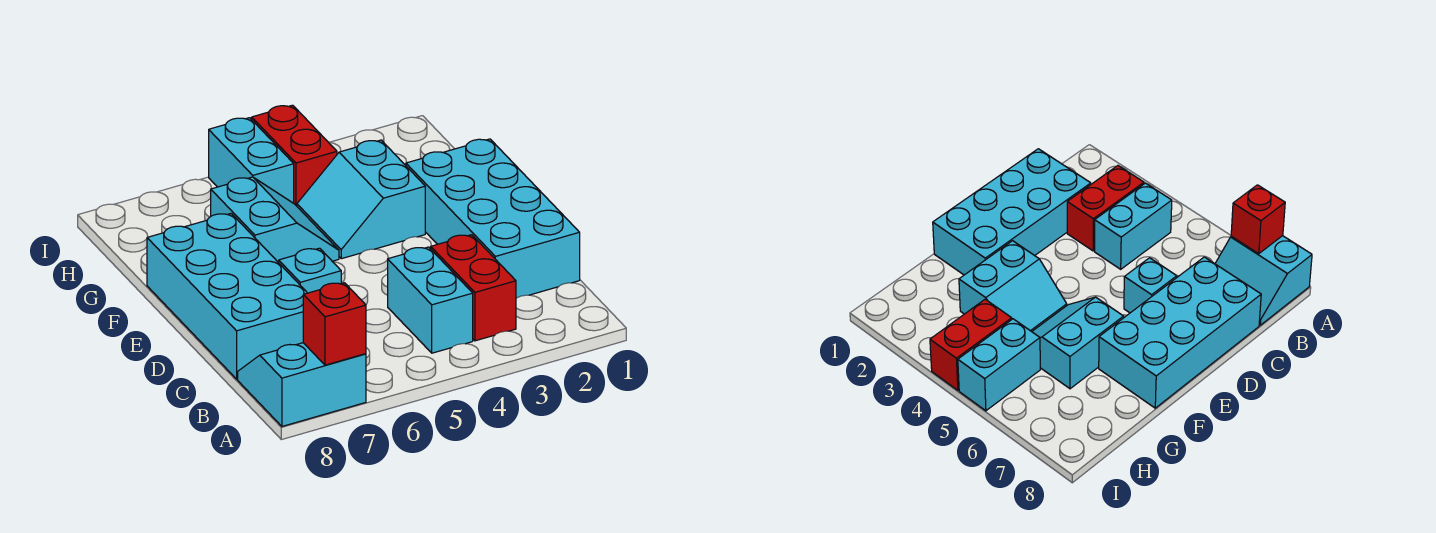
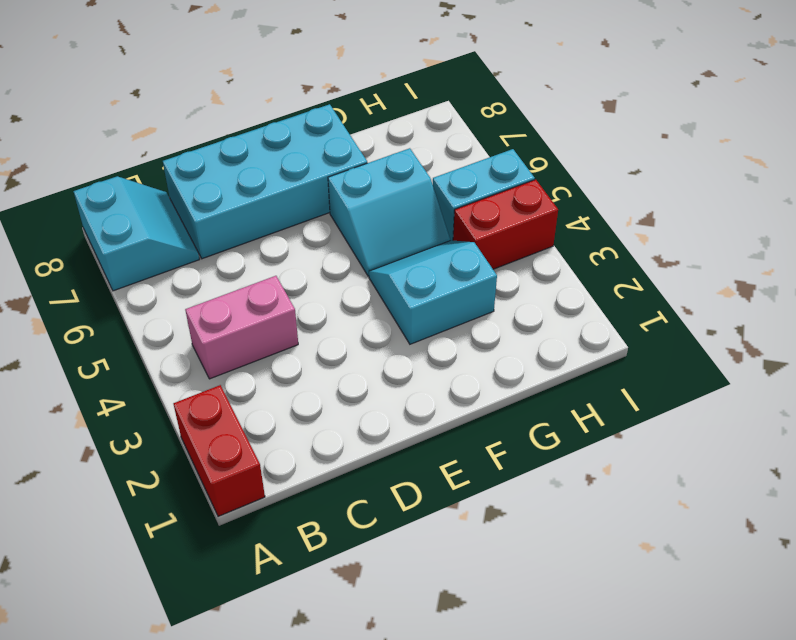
red brick A1:A2 level 1 -> red brick B3:C3 level 1
pink brick B4:C4 level 1 -> cyan brick B4:C4 level 1
none -> cyan brick C1:F2 level 1
none -> cyan brick D6 level 1

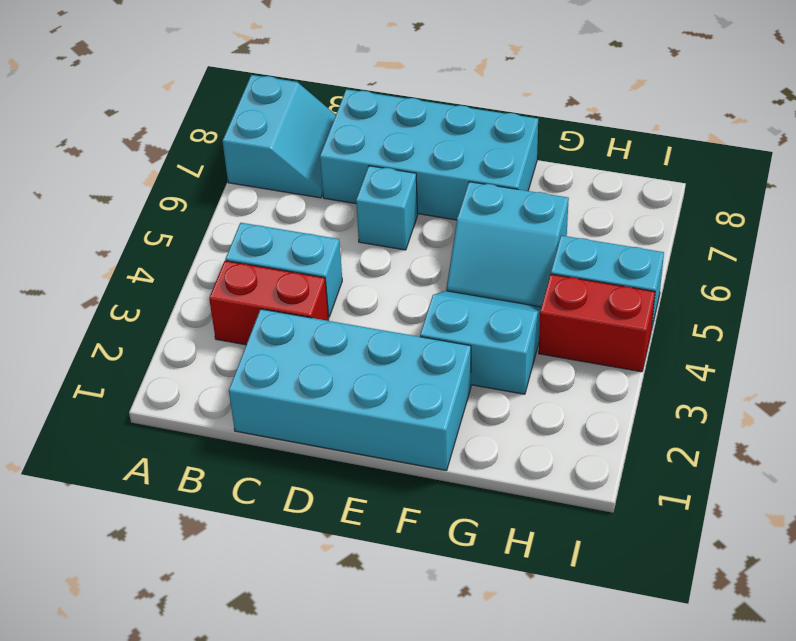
none -> red brick A7 level 2

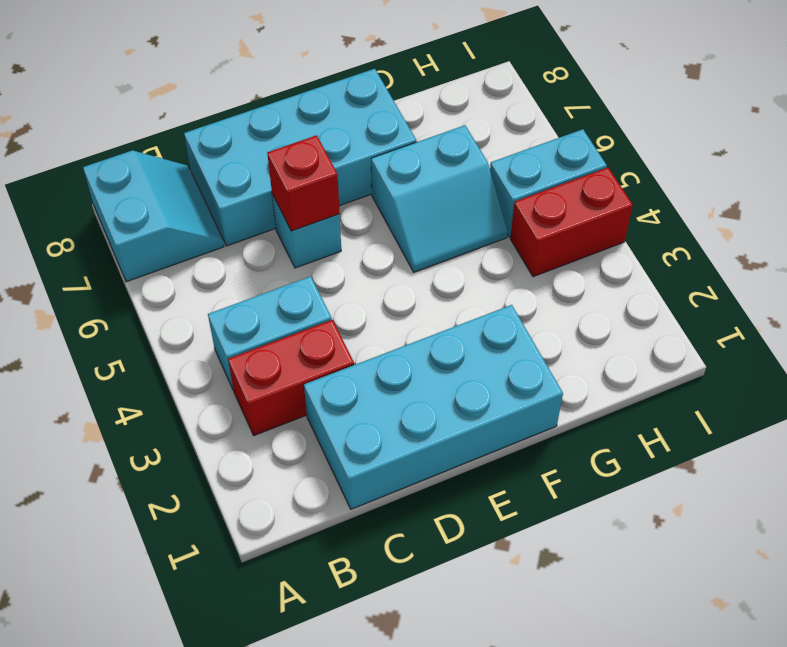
red brick D6 level 2 -> red brick A7 level 2
none -> cyan slope F3:G4 level 1 top 3

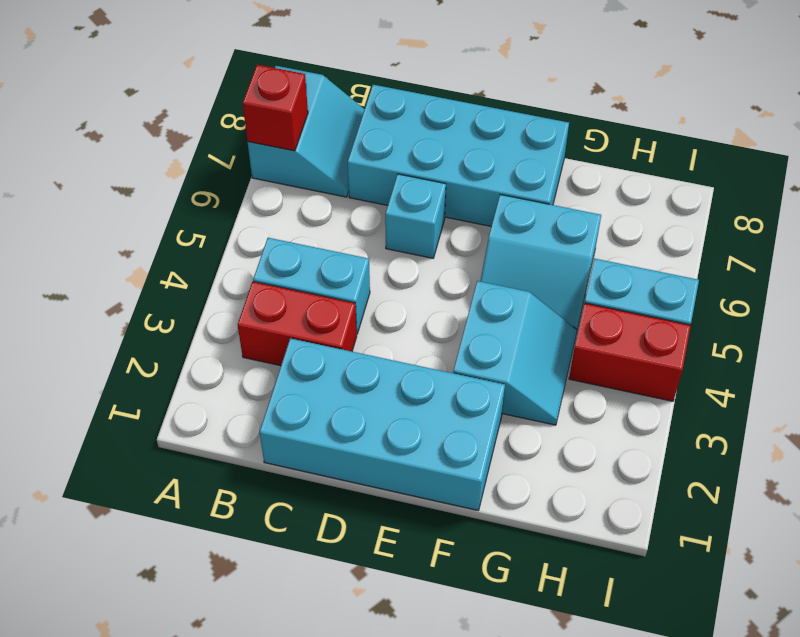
cyan slope F3:G4 level 1 top F -> cyan slope F3:G4 level 1 top 3

